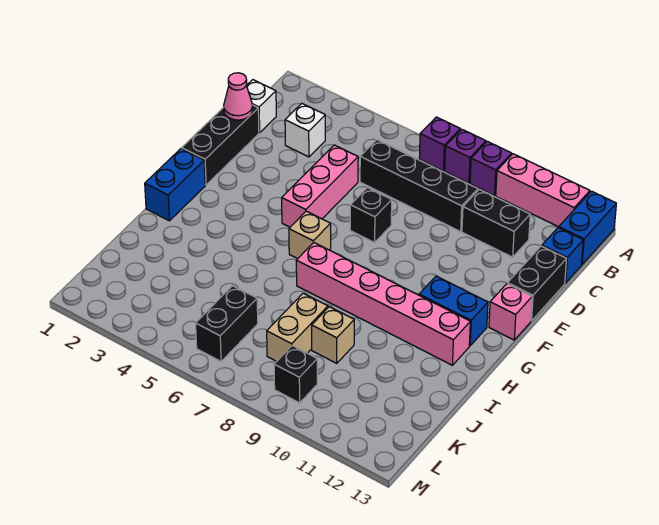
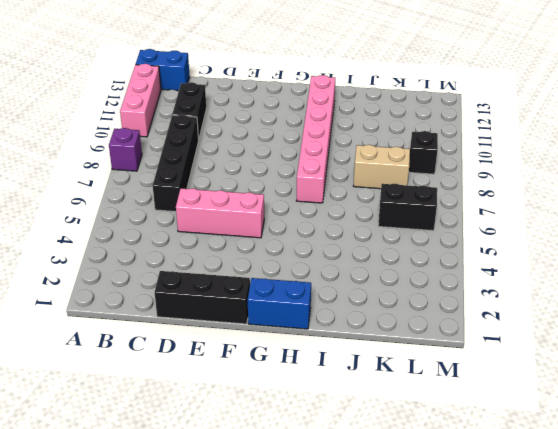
none -> purple brick A7 level 1
none -> purple brick A9 level 1
none -> white brick C1 level 1

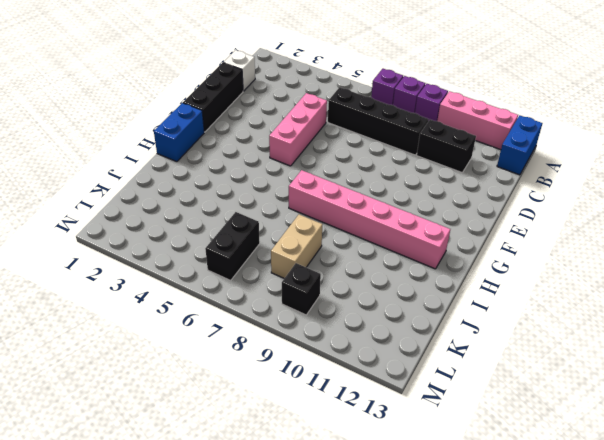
none -> white brick C3 level 1
none -> blue brick C13 level 1
none -> black brick D13:E13 level 1

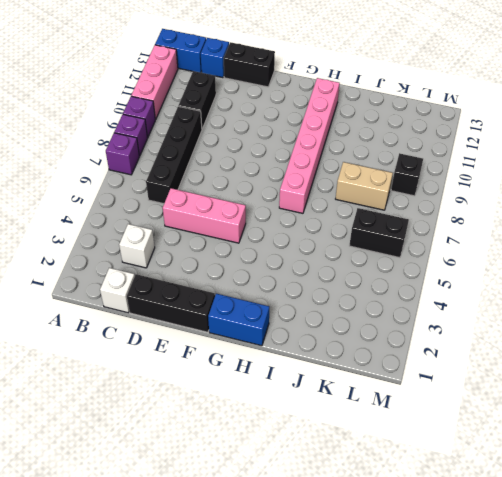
none -> black brick E7 level 1
none -> pink brick F13 level 1
none -> tan brick G6 level 1

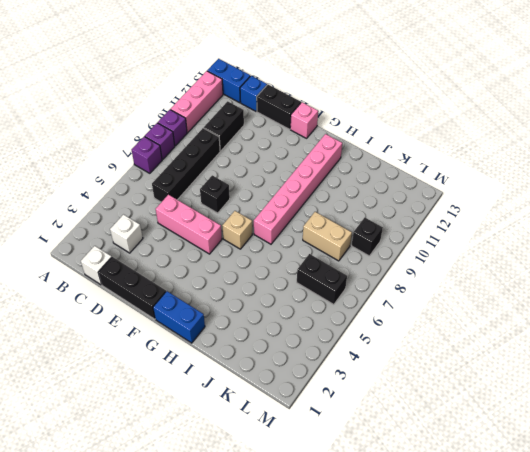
none -> blue brick G11:G12 level 1
none -> tan brick J9 level 1
none -> pink cone D1 level 2

